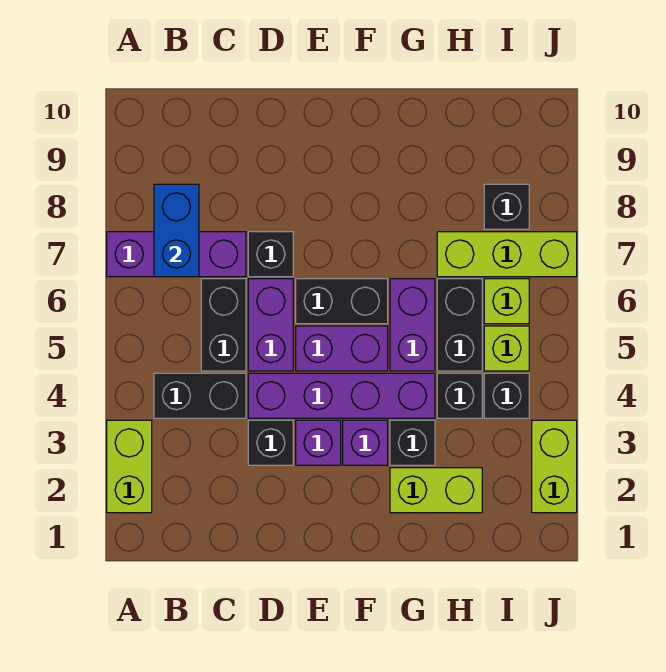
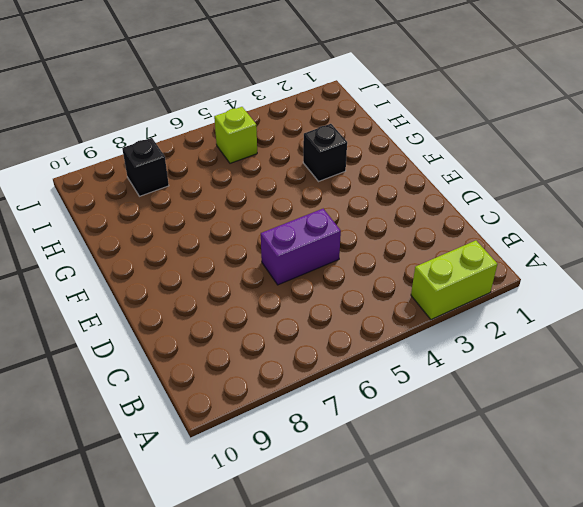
none -> purple brick A7:C7 level 1
none -> black brick B4:C4 level 1
none -> black brick C5:C6 level 1

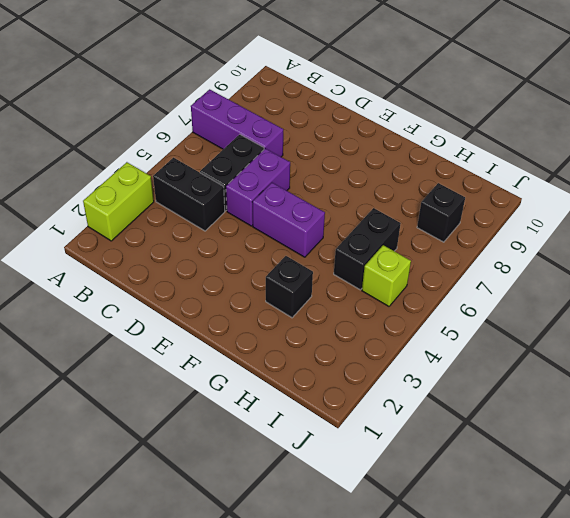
none -> black brick D3 level 1
none -> purple brick D4:G4 level 1
none -> black brick D7 level 1

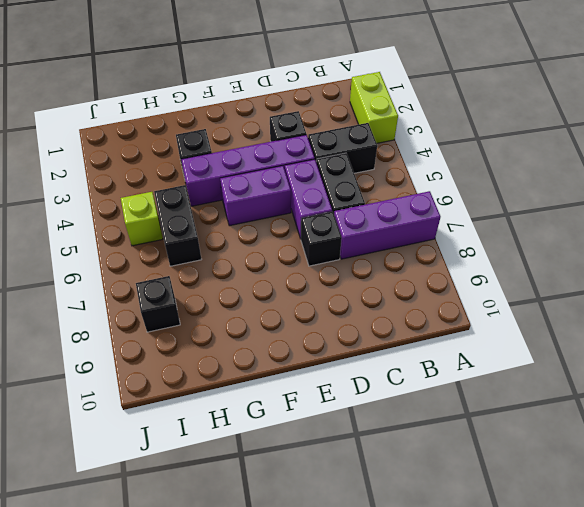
none -> purple brick E3 level 1
none -> black brick E6:F6 level 1
none -> purple brick F3 level 1

